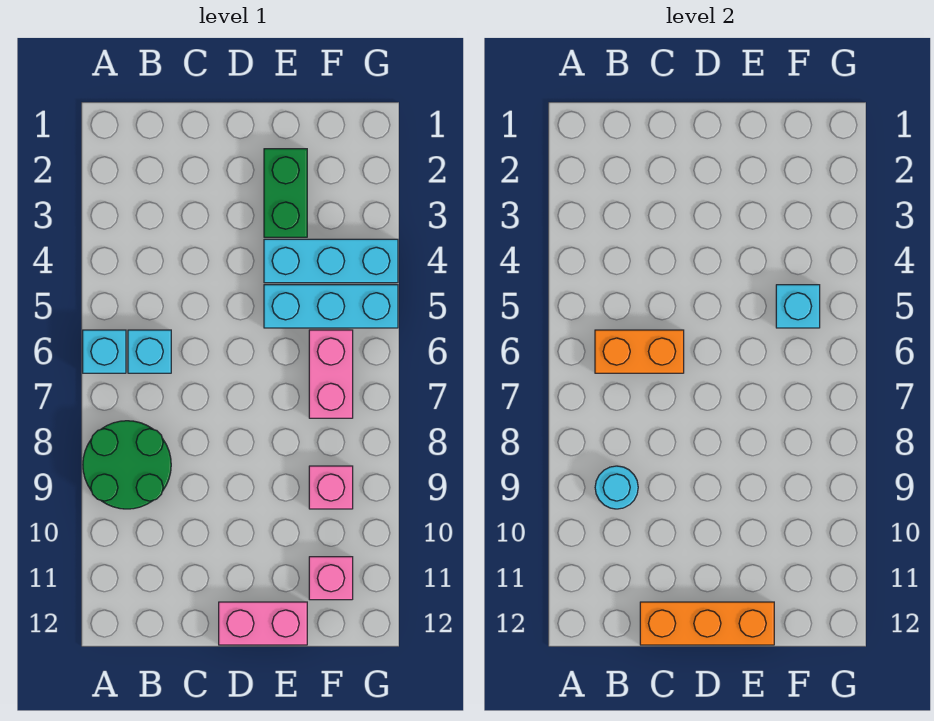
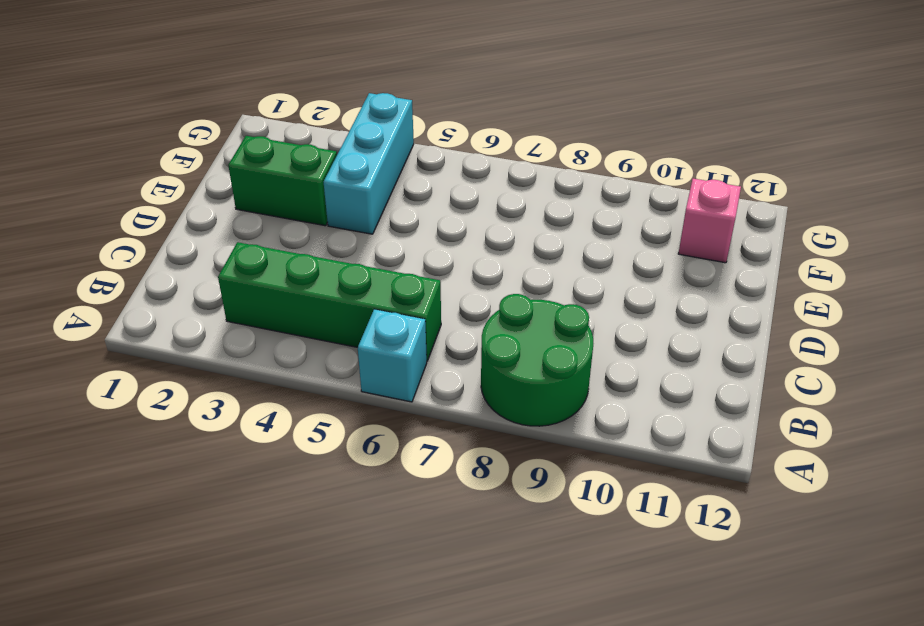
green brick B3:B6 level 1 -> cyan brick B6 level 1
none -> pink brick D12:E12 level 1
none -> cyan brick E5:G5 level 1
none -> pink brick F6:F7 level 1

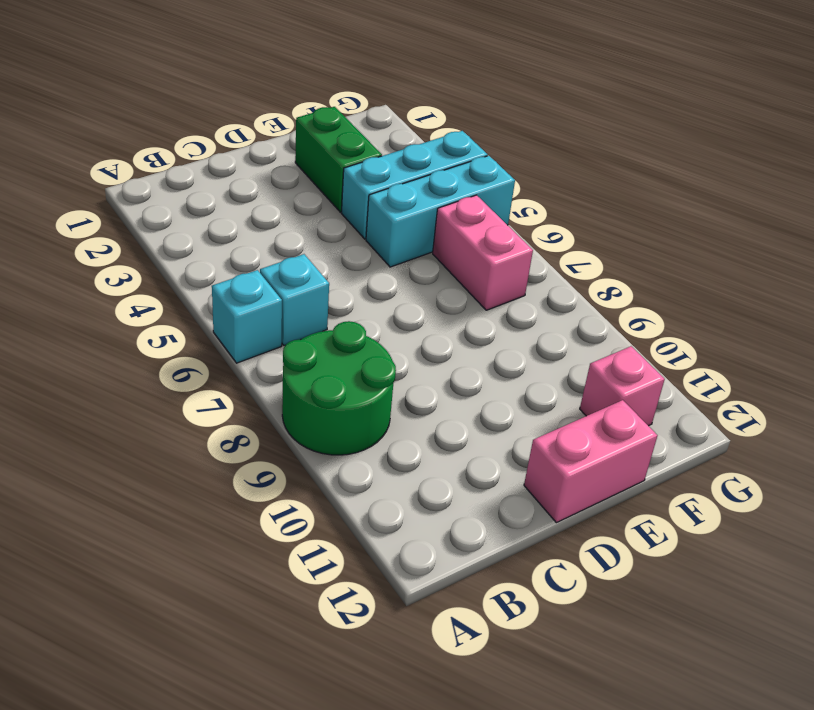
none -> pink brick F9 level 1
none -> orange brick B6:C6 level 2
none -> cyan round brick B9 level 2

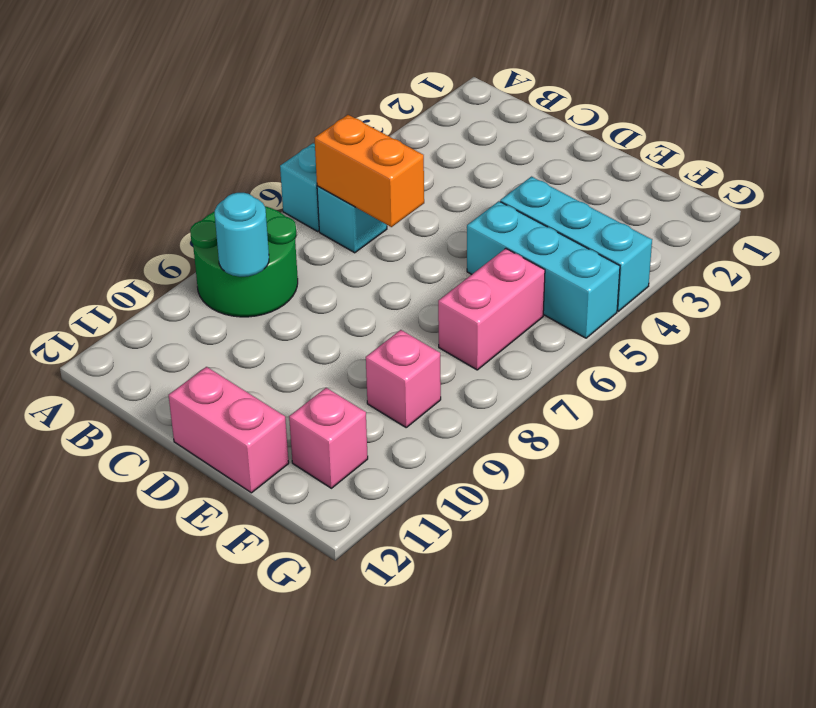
none -> green brick E2:E3 level 1
none -> orange brick C12:E12 level 2
none -> cyan brick F5 level 2

